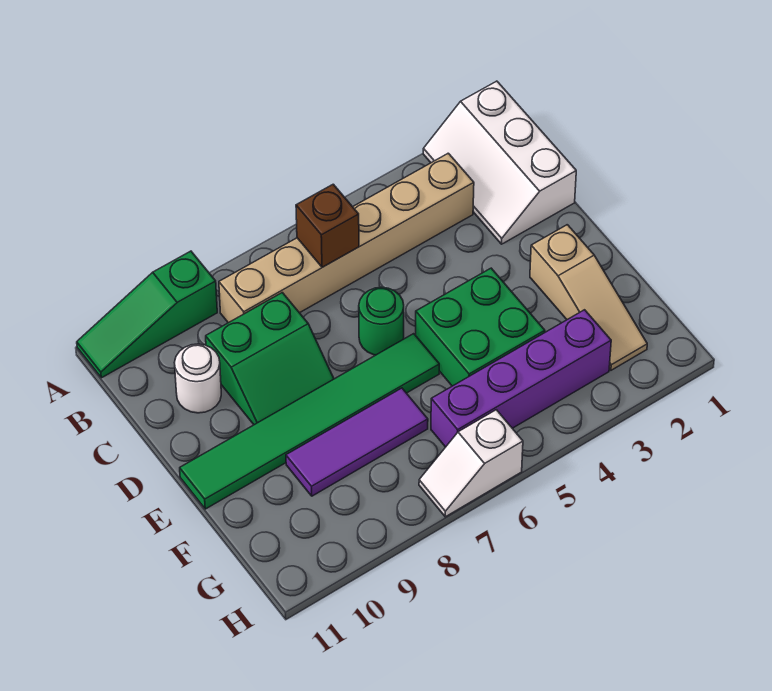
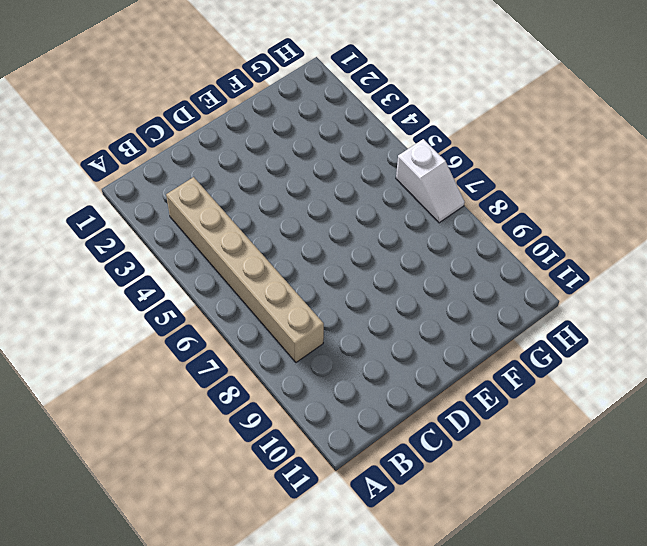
none -> white slope A1:C2 level 1 top 1
none -> green slope A9:A11 level 1 top 9
none -> green slope C8:D9 level 1 top C

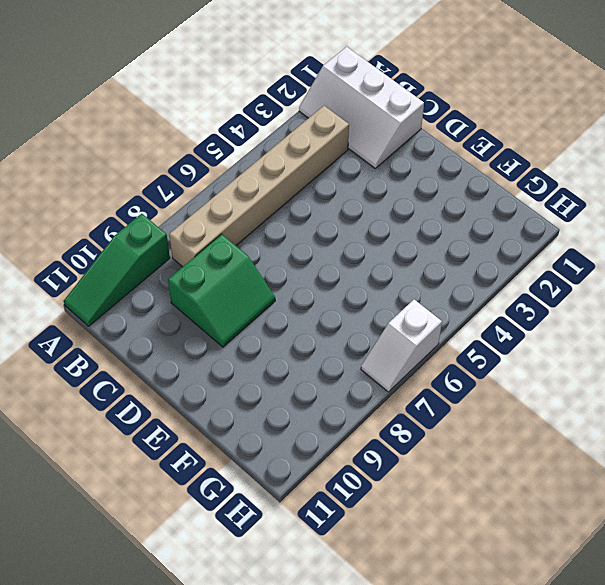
none -> white round brick C10 level 1
none -> green round brick D6 level 1
none -> tan slope E2:G2 level 1 top E

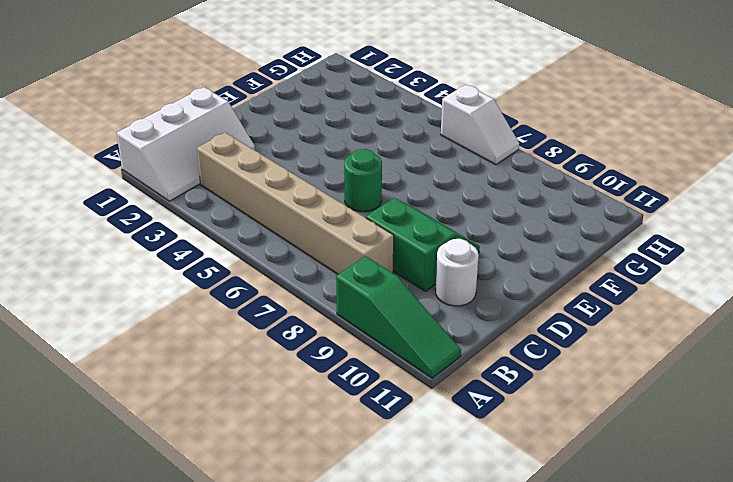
none -> tan slope E2:G2 level 1 top E
none -> green brick E4:F5 level 1
none -> green tile E6:E11 level 1

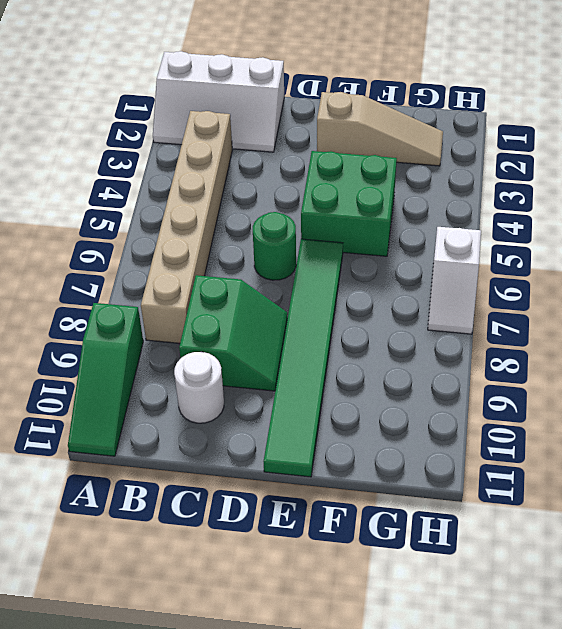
none -> purple tile F7:F9 level 1
none -> purple brick G3:G6 level 1
none -> brown brick B6 level 2

